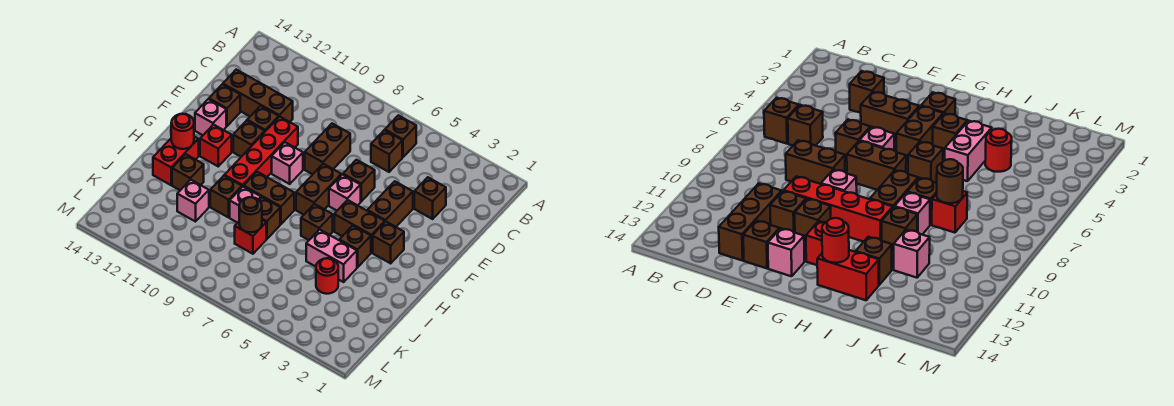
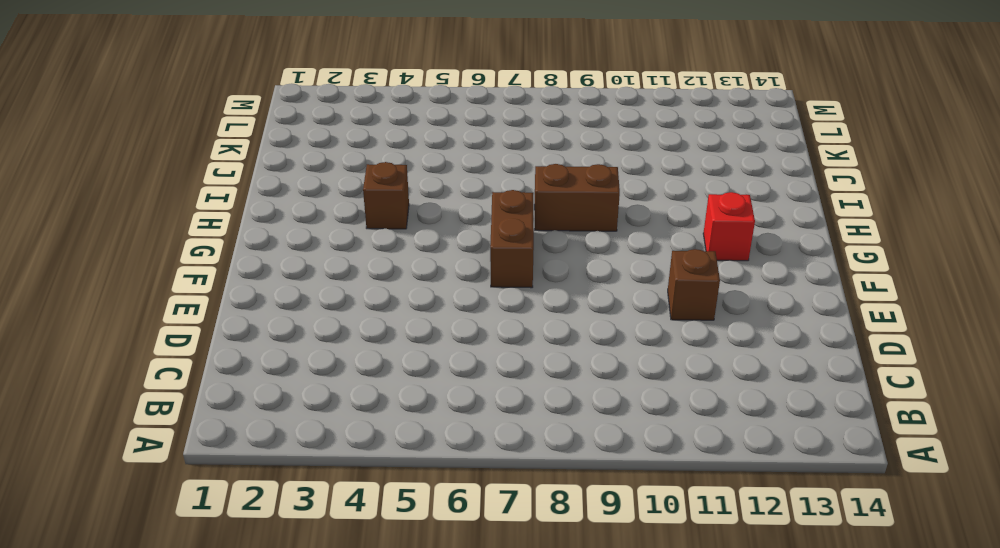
none -> brown brick B6 level 1
none -> brown brick C6 level 1
none -> brown brick D3 level 1
none -> brown brick D8:E8 level 1

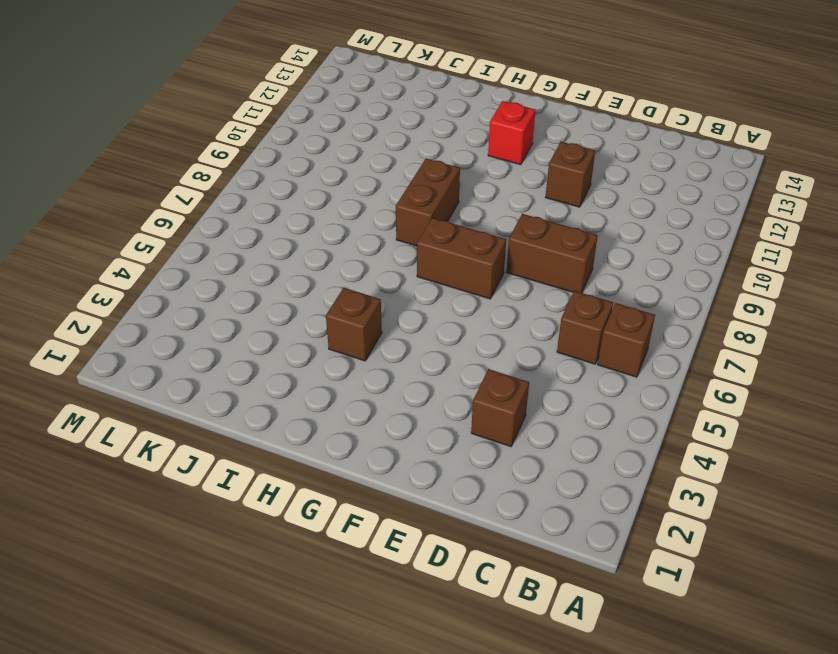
none -> brown brick D11:D13 level 1
none -> brown brick E4:F4 level 1
none -> brown brick E6 level 1
none -> red brick E10:H10 level 1

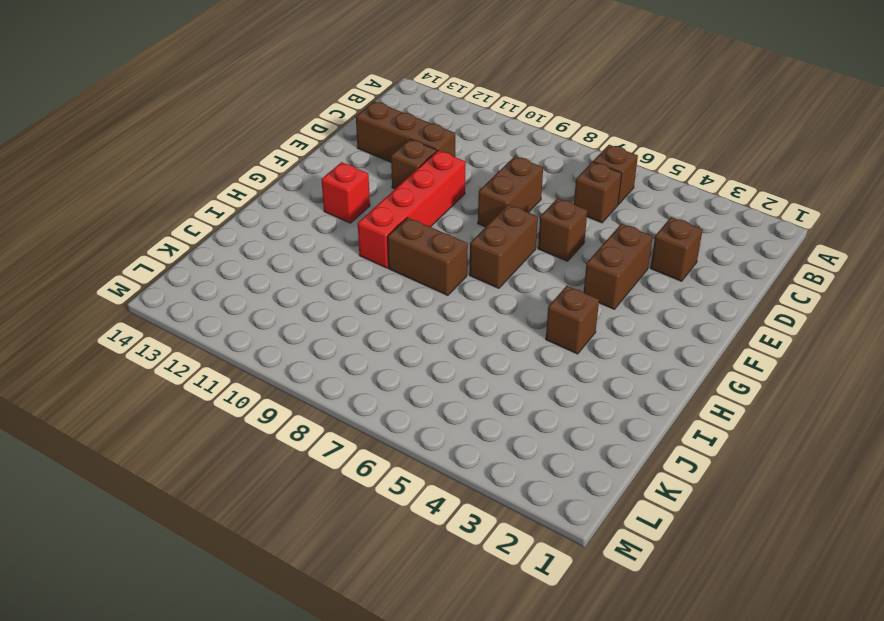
none -> brown brick E13 level 1
none -> pink brick F6 level 1
none -> pink brick F9 level 1
none -> brown brick F11 level 1

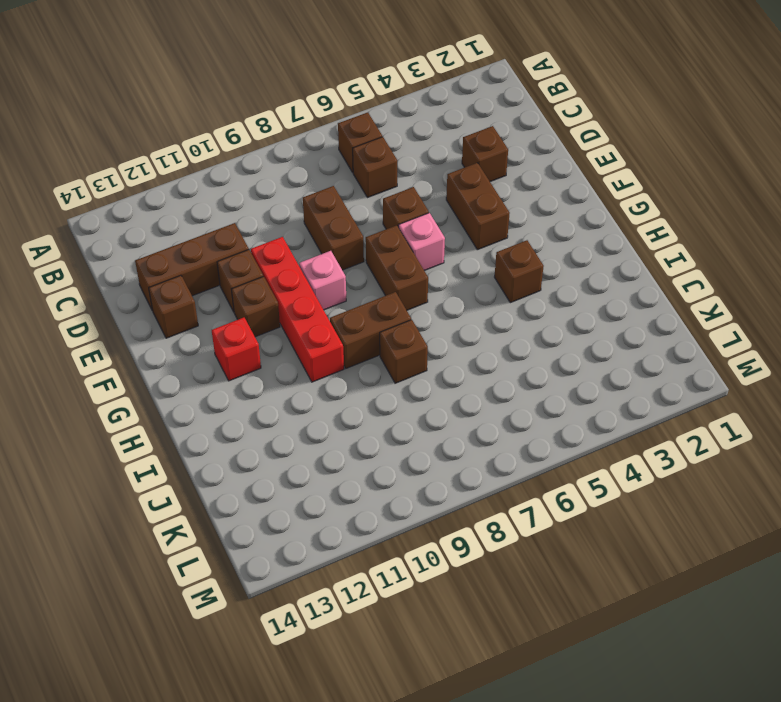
none -> pink brick F13 level 1
none -> brown brick G3 level 1
none -> brown brick G4:G5 level 1
none -> brown brick H6 level 1

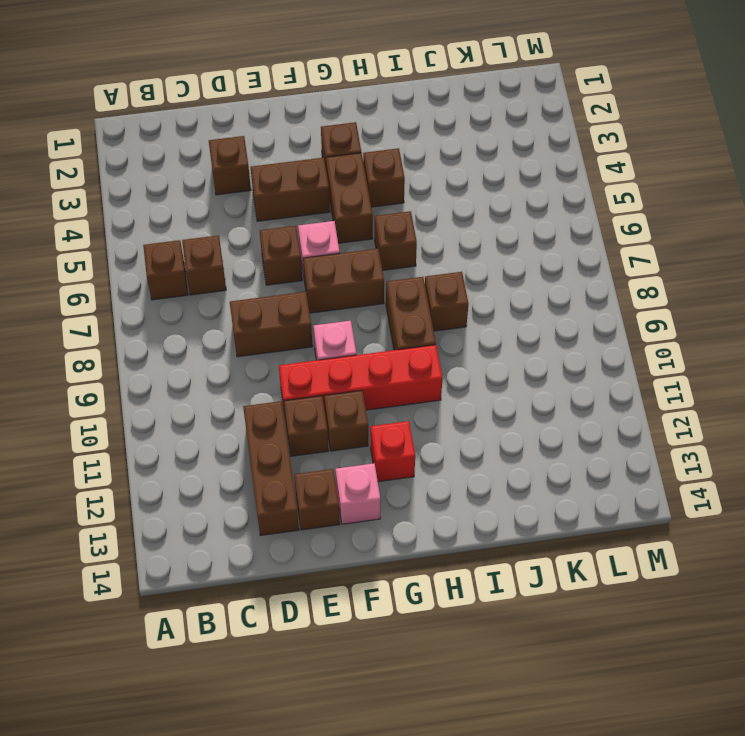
none -> red brick H13:I13 level 1
none -> pink brick I4:I5 level 1
none -> pink brick I9 level 1
none -> brown brick I10 level 1

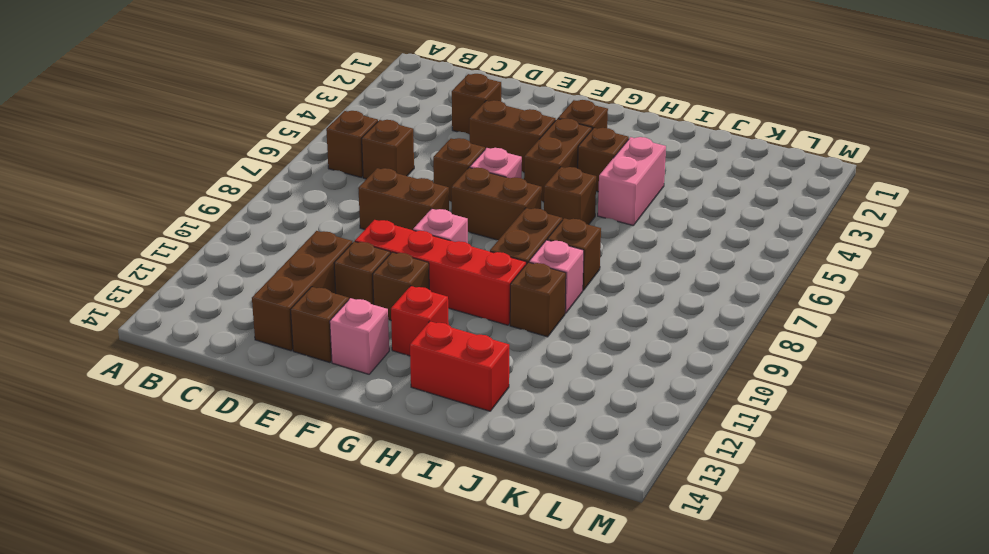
none -> brown brick I12 level 1
none -> red round brick J4 level 1
none -> red brick J8 level 1
none -> pink brick J11 level 1

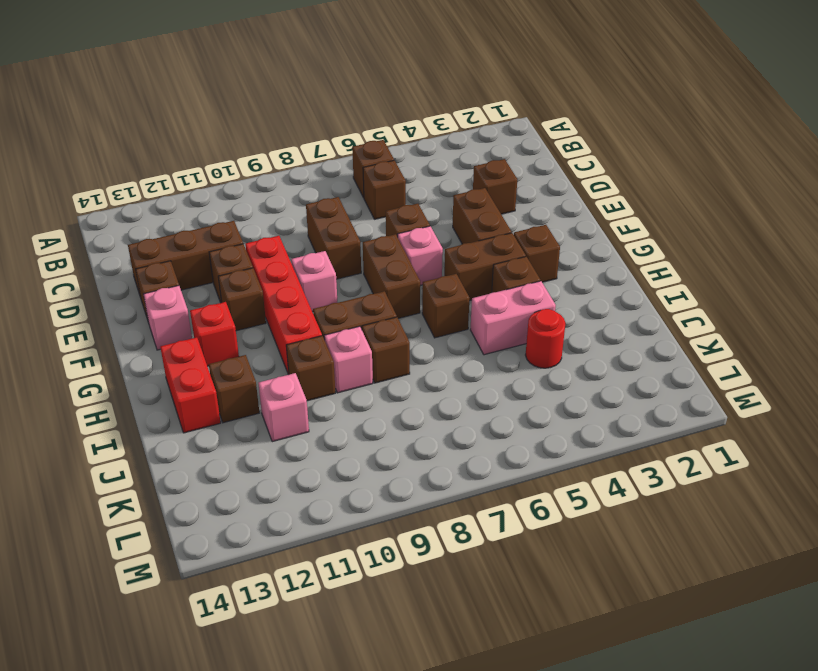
none -> red brick J8 level 1
none -> red round brick H13 level 2
none -> brown round brick J8 level 2

